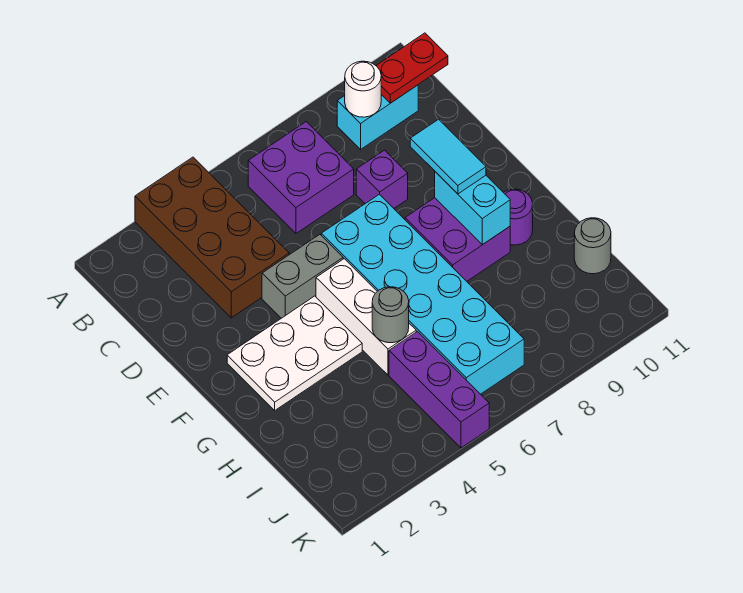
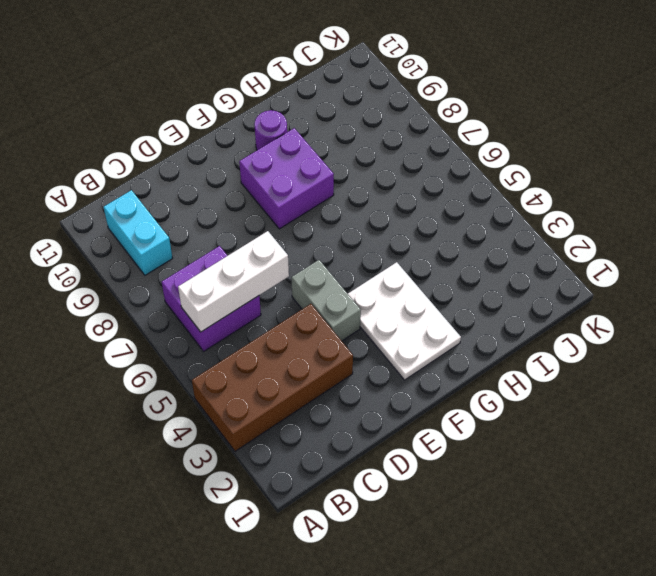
white brick B6:D6 level 2 -> white brick F5:H5 level 1
none -> purple brick D8 level 1
none -> cyan brick E6:J7 level 1
none -> purple brick I5:K5 level 1

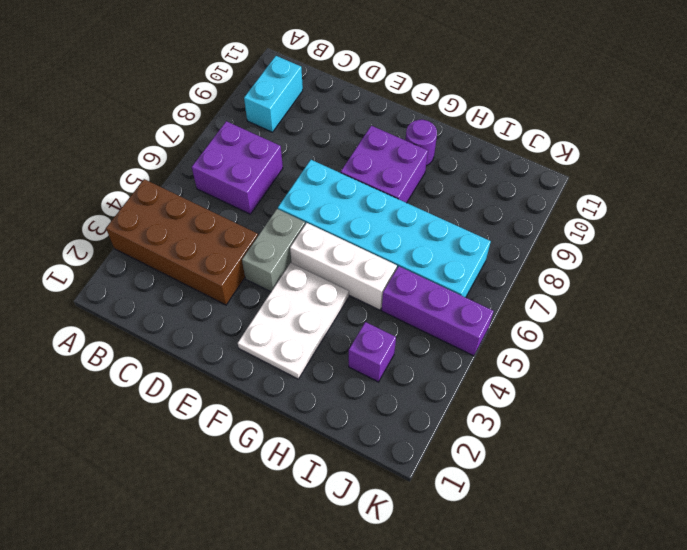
purple brick I3 level 1 -> purple brick D8 level 1
none -> grey round brick I11 level 1
none -> white round brick B9 level 2
none -> red plate B10:B11 level 2

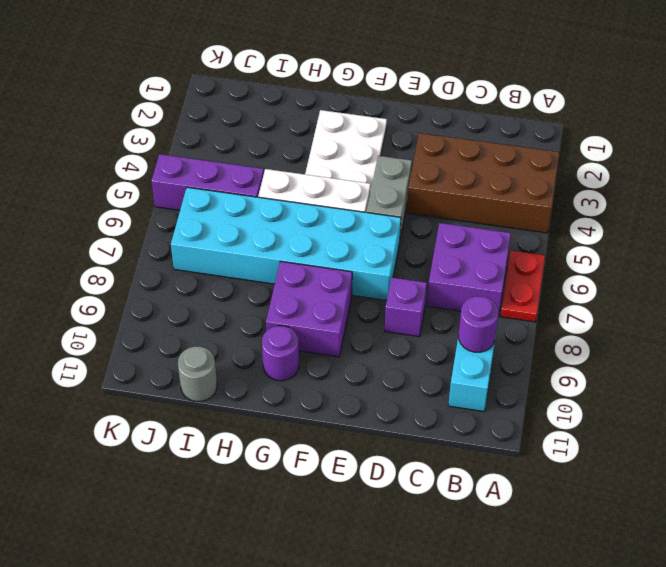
red plate A6:A7 level 1 -> red plate B10:B11 level 2
purple round brick B9 level 2 -> white round brick B9 level 2
none -> cyan brick F9:G9 level 2
none -> grey round brick H5 level 2
none -> cyan tile E9:F9 level 3

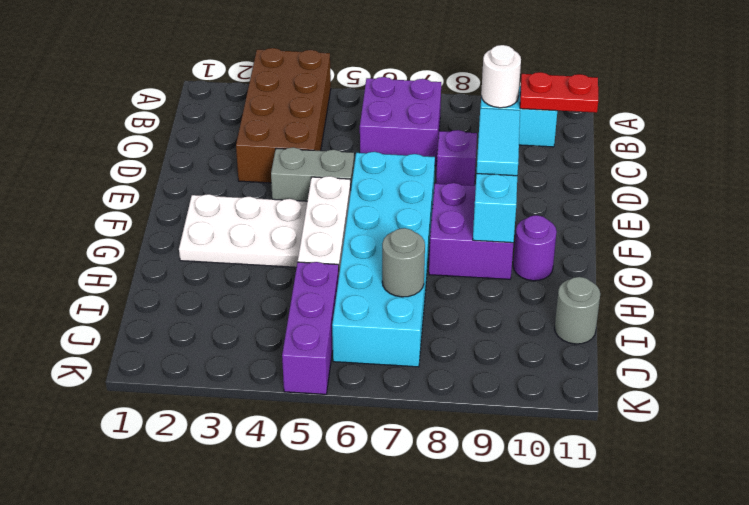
grey round brick I7 level 2 -> grey round brick H5 level 2

